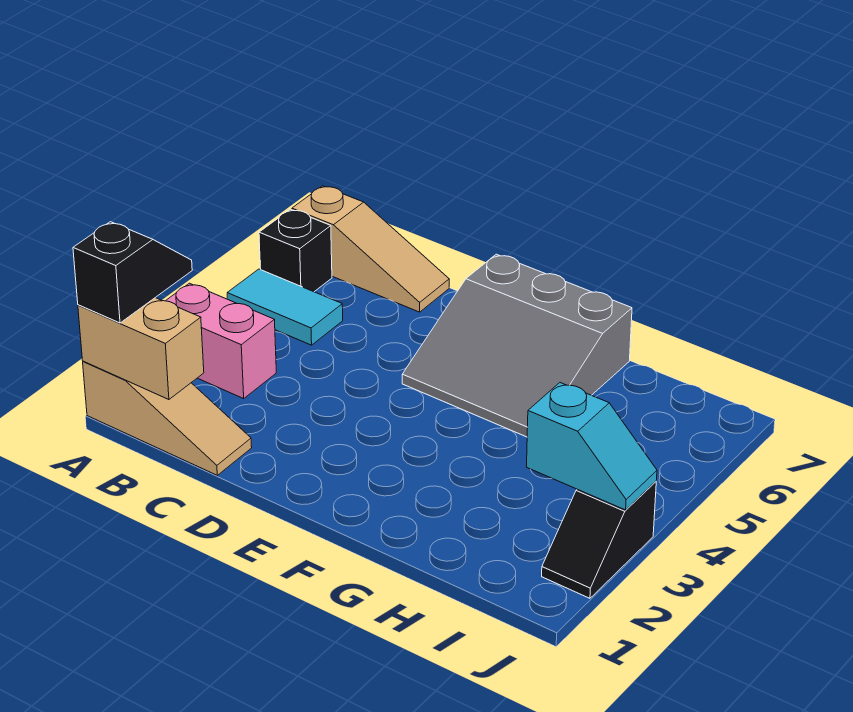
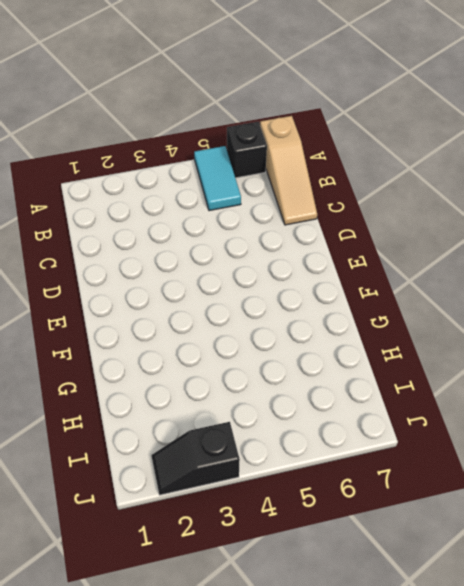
none -> tan slope A1:C1 level 1 top A
none -> pink brick A3:B3 level 1

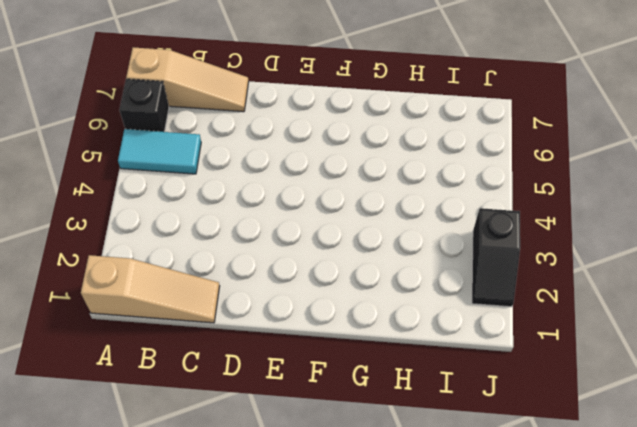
none -> pink brick A3:B3 level 1
none -> grey slope E5:G7 level 1 top 7

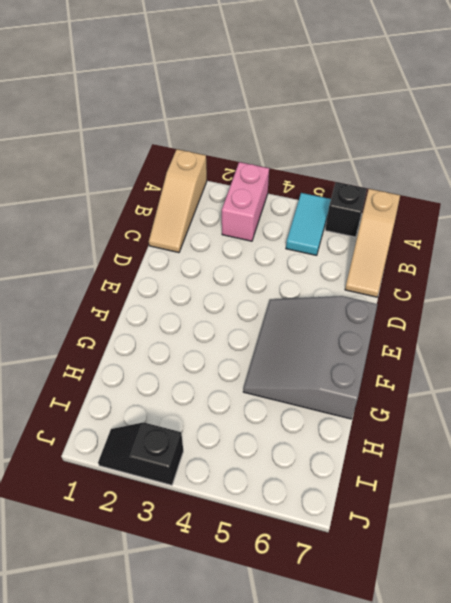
none -> tan brick A1:B1 level 2
none -> cyan slope I3:J3 level 2 top I

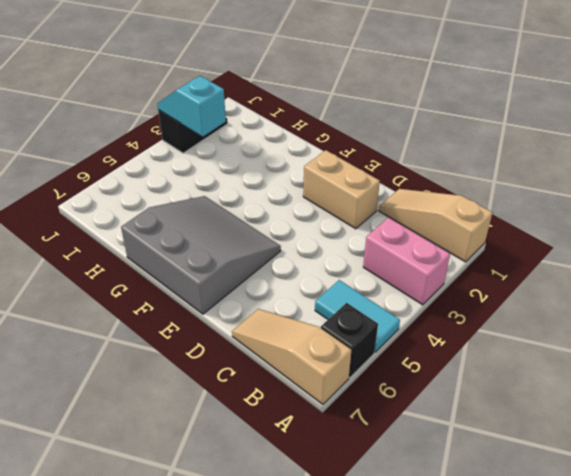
tan brick D2:E2 level 1 -> tan brick A1:B1 level 2
none -> black slope A1:A2 level 3 top 1

